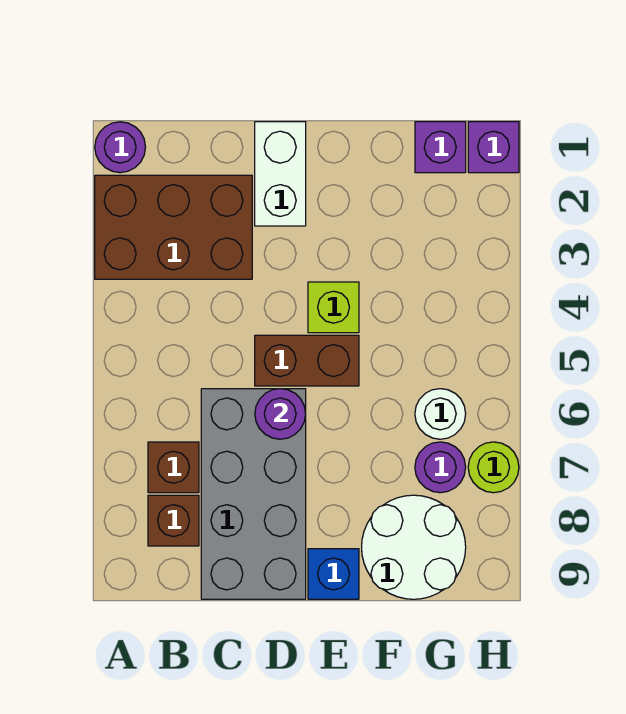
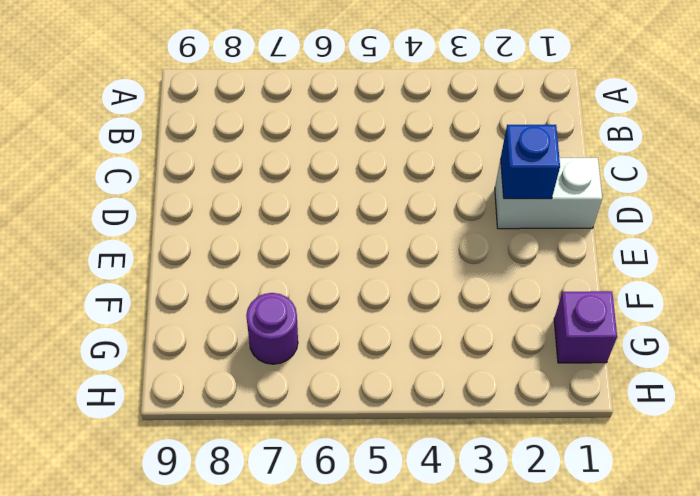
blue brick D2 level 2 -> blue brick E9 level 1
none -> purple round brick A1 level 1
none -> brown brick A2:C3 level 1
none -> brown brick B7 level 1

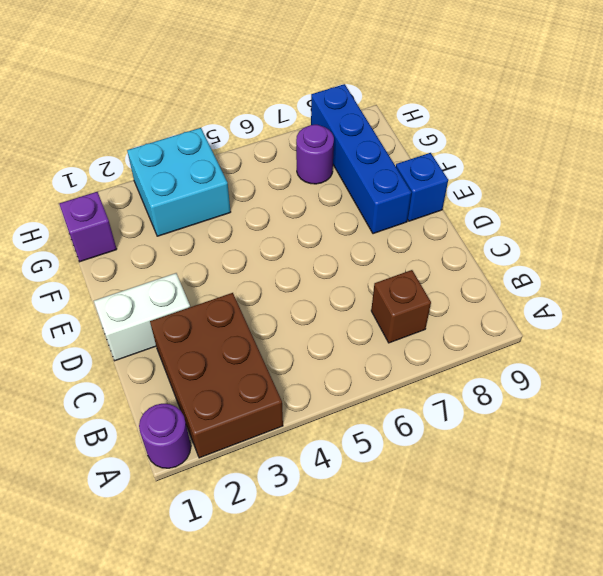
blue brick E8:H8 level 1 -> white round brick F8:G9 level 1
cyan brick G3:H4 level 1 -> none
none -> brown brick B8 level 1
none -> grey brick C6:D9 level 1
none -> brown brick D5:E5 level 1

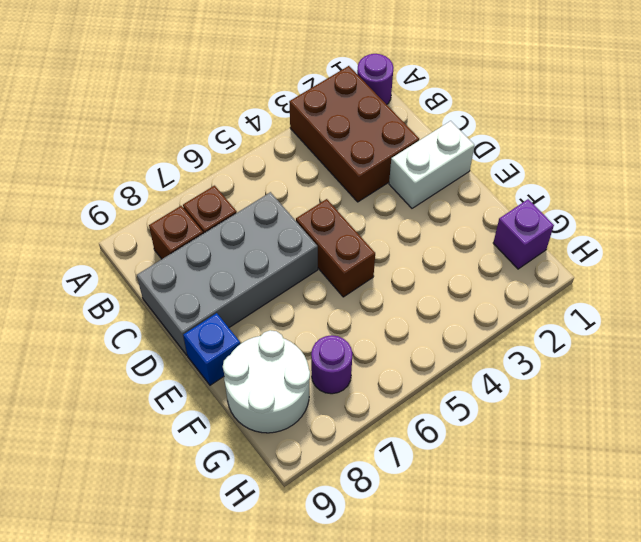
none -> lime brick E4 level 1
none -> white round brick G6 level 1
none -> purple brick H1 level 1

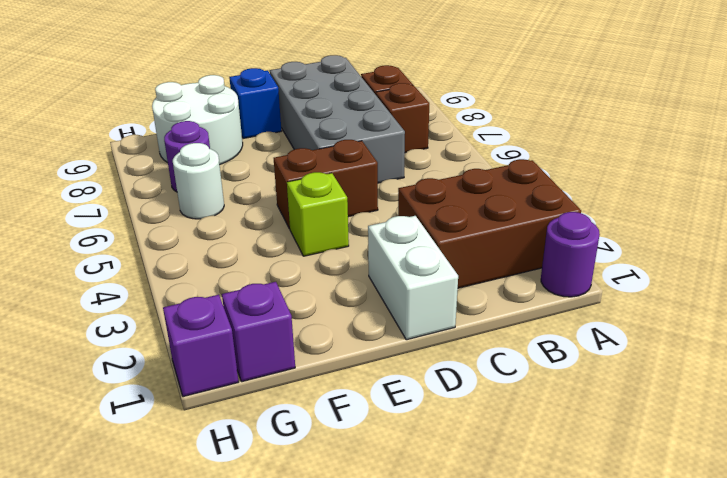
none -> lime round brick H7 level 1
none -> purple round brick D6 level 2

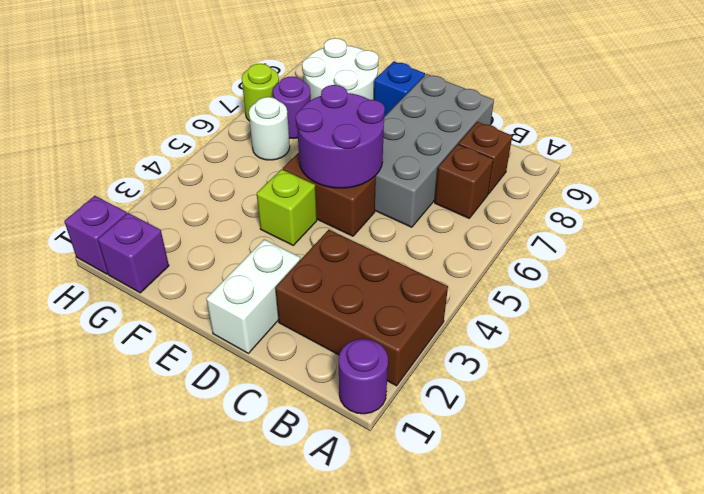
purple round brick D5:E6 level 2 -> purple round brick D6 level 2

